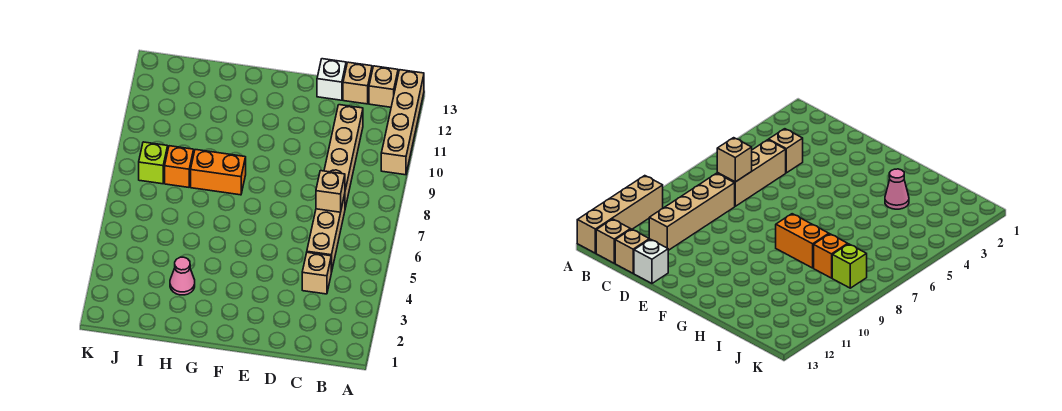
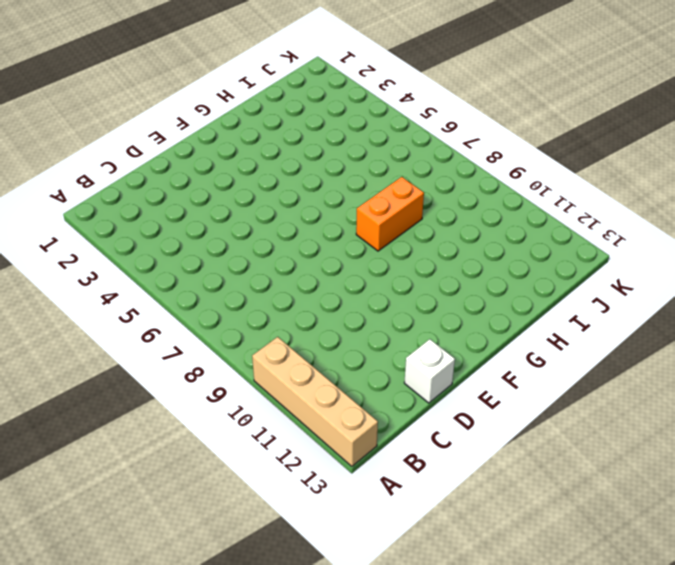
none -> tan brick B13 level 1
none -> tan brick C4 level 1
none -> tan brick C5:C7 level 1

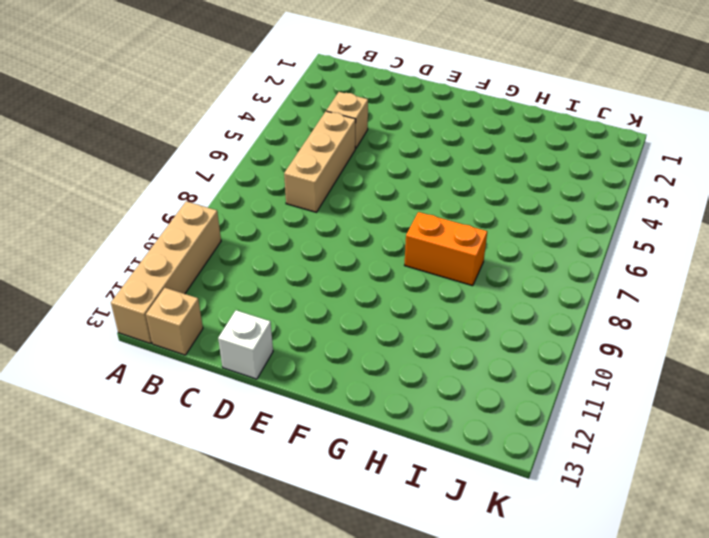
none -> tan brick C8:C11 level 1
none -> tan brick C13 level 1
none -> pink cone H3 level 1

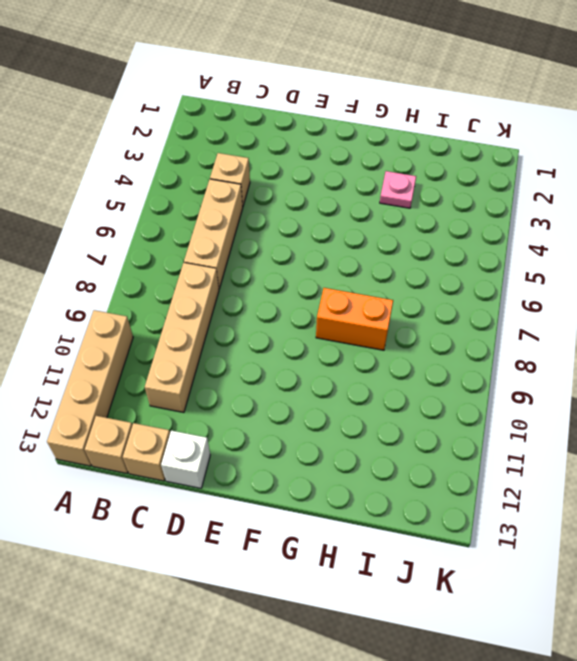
pink plate H3 level 1 -> pink cone H3 level 1
none -> orange brick I8 level 1
none -> lime brick J8 level 1
none -> tan brick C7 level 2

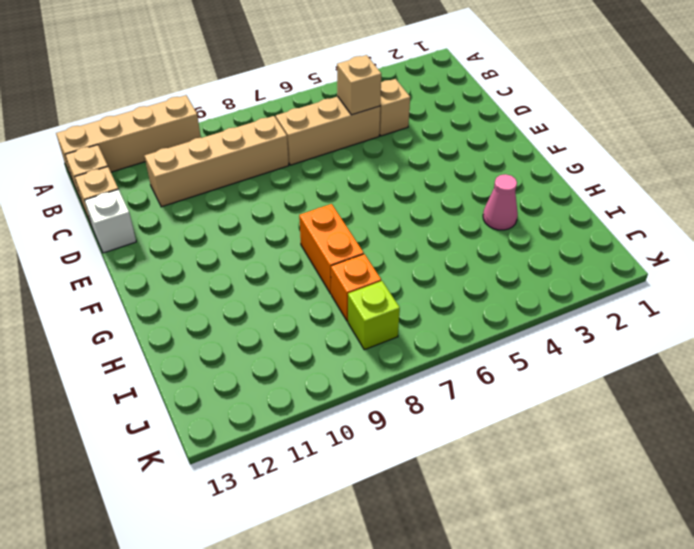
tan brick C5 level 2 -> tan brick C7 level 2

